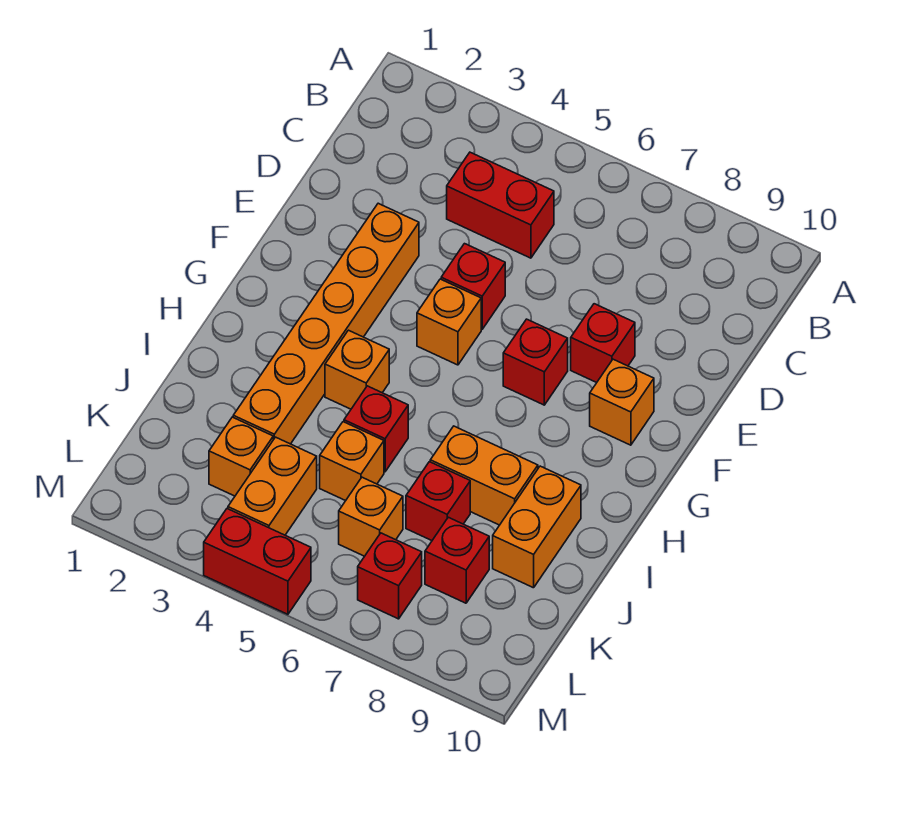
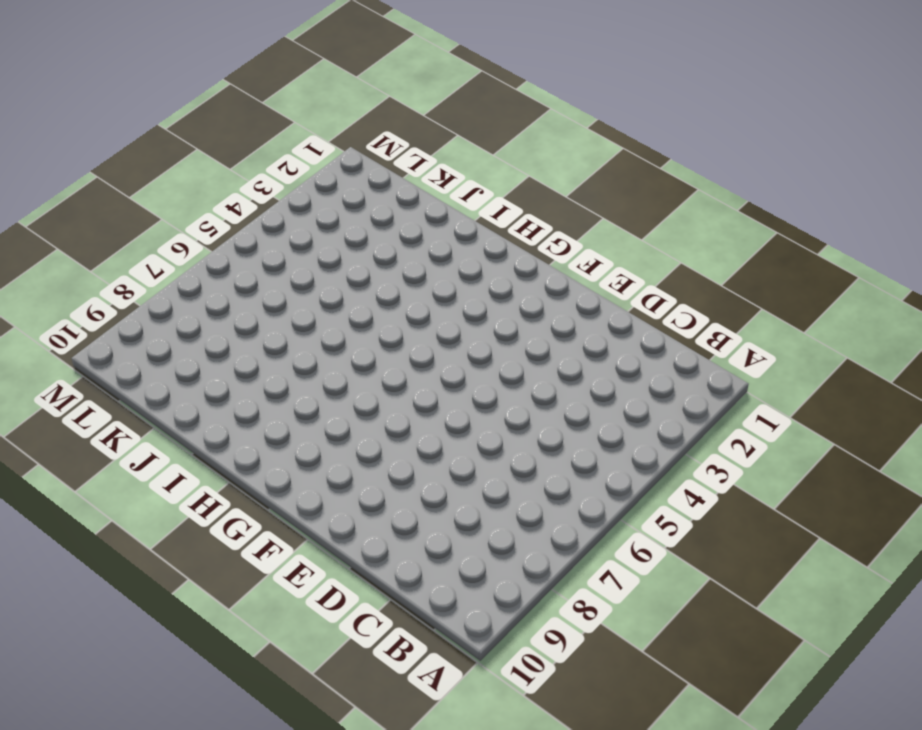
none -> red brick C4:C5 level 1
none -> orange brick E3:J3 level 1
none -> red brick E5 level 1

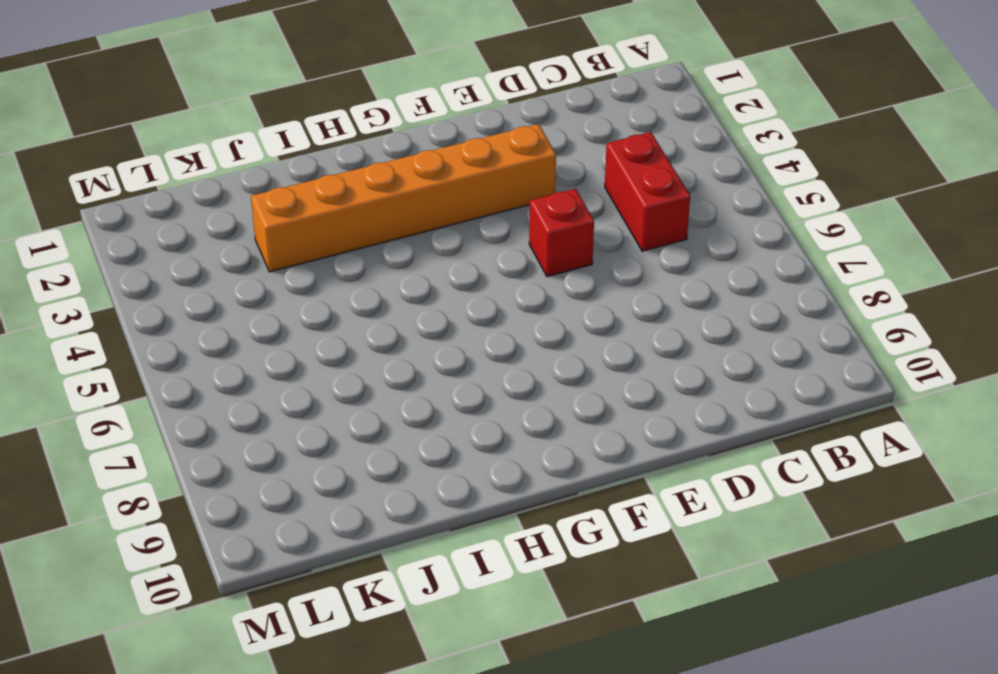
none -> red brick E8 level 1
none -> orange brick F5 level 1
none -> red brick F7 level 1

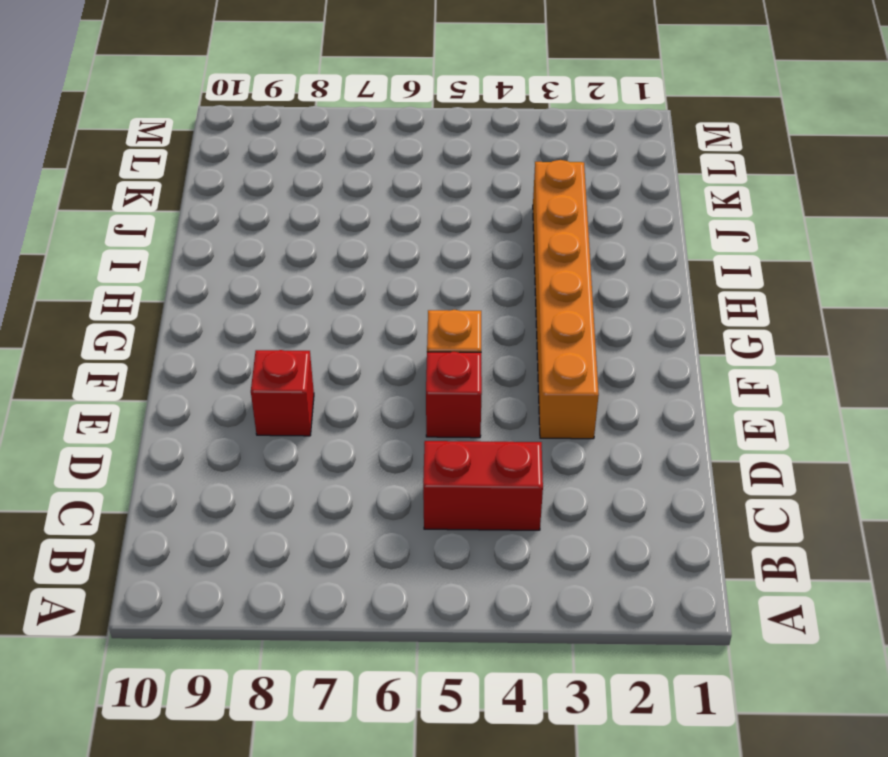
none -> red brick F7 level 1
none -> orange brick F9 level 1
none -> orange brick H4 level 1

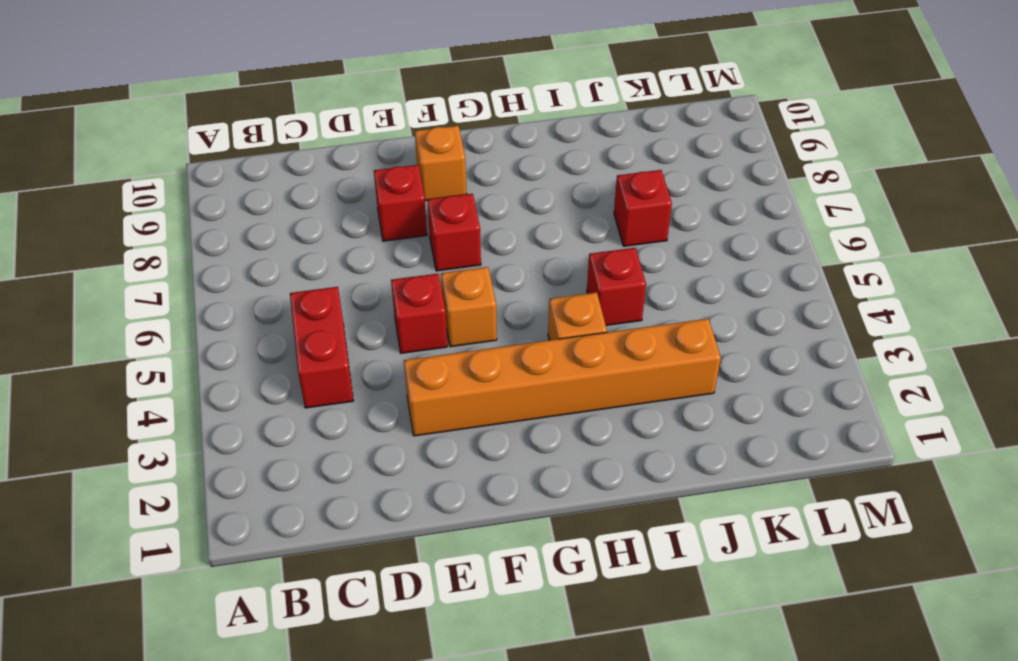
none -> orange brick I7:I8 level 1
none -> orange brick I9:J9 level 1
none -> orange brick J5 level 1

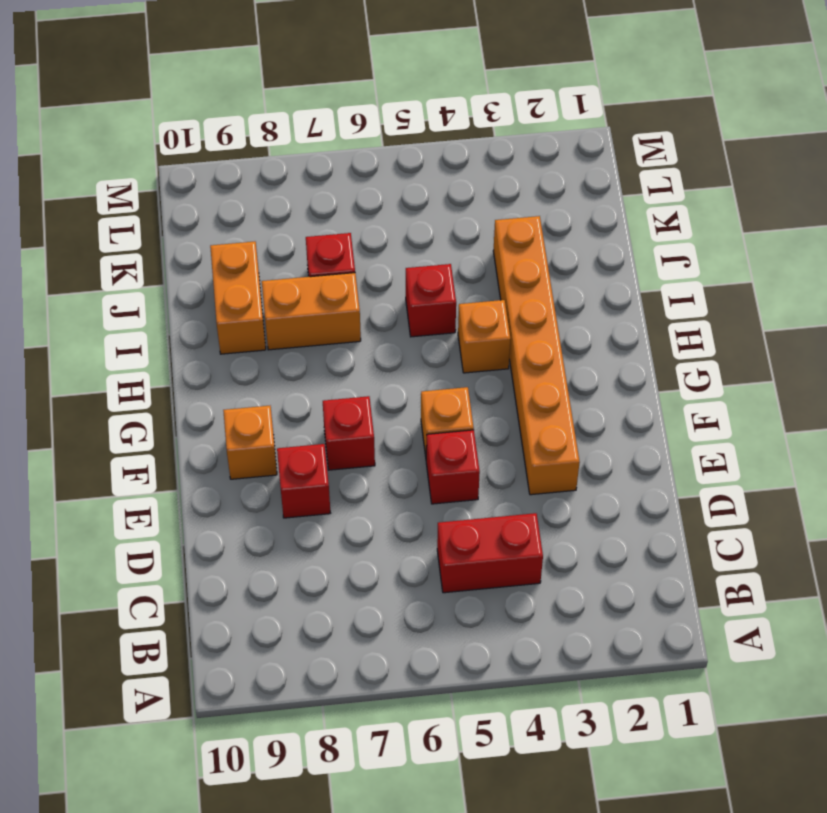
none -> orange brick J5 level 1
none -> orange brick K3 level 1
none -> orange brick K4:L4 level 1

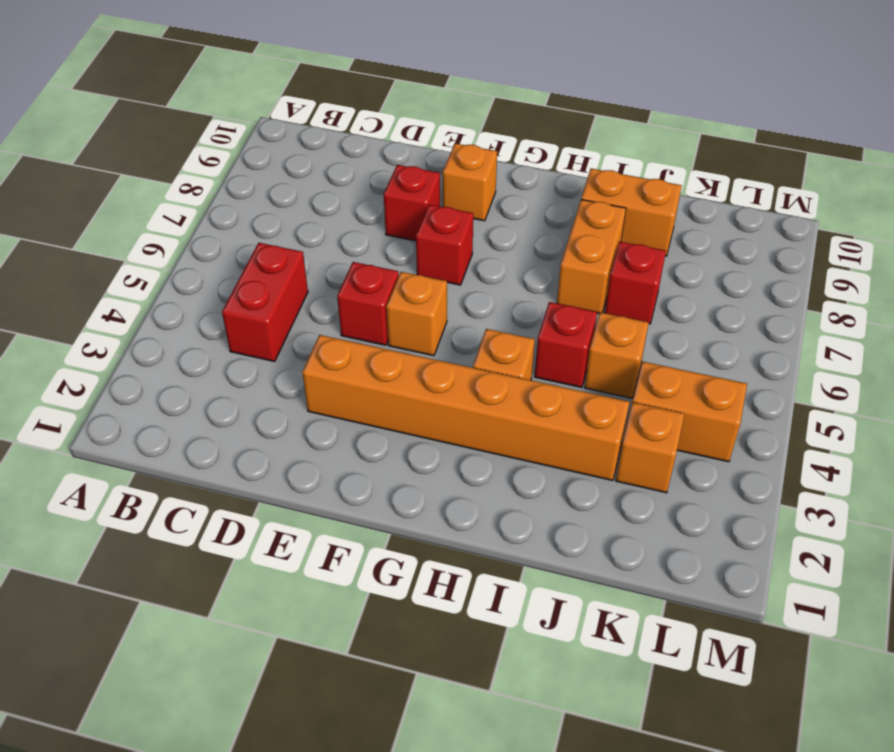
none -> orange brick K6 level 1
none -> red brick K8 level 1
none -> red brick L7 level 1

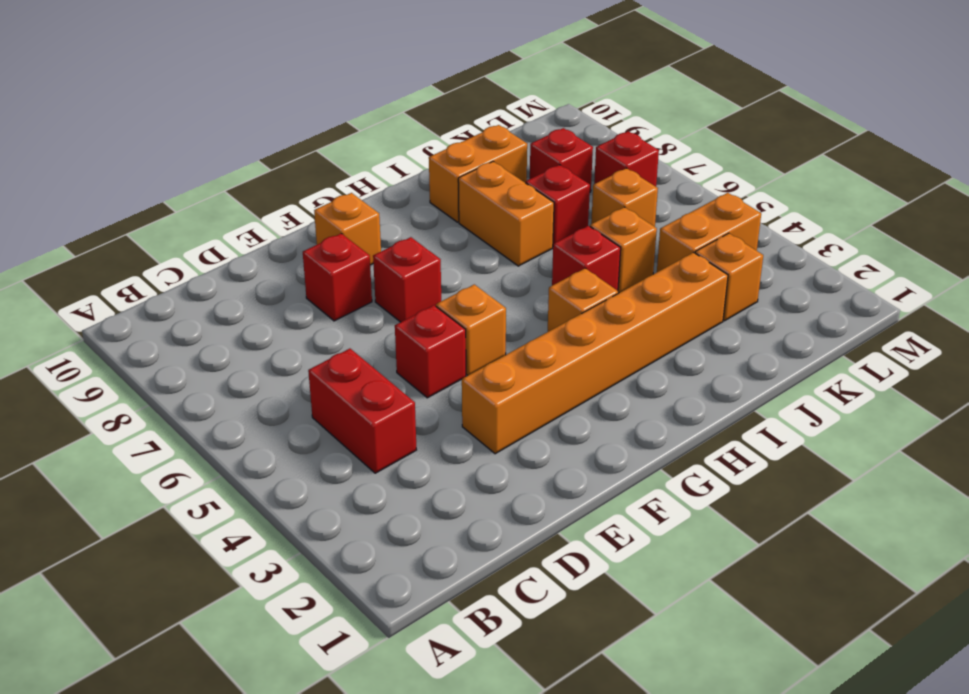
none -> red brick M4:M5 level 1

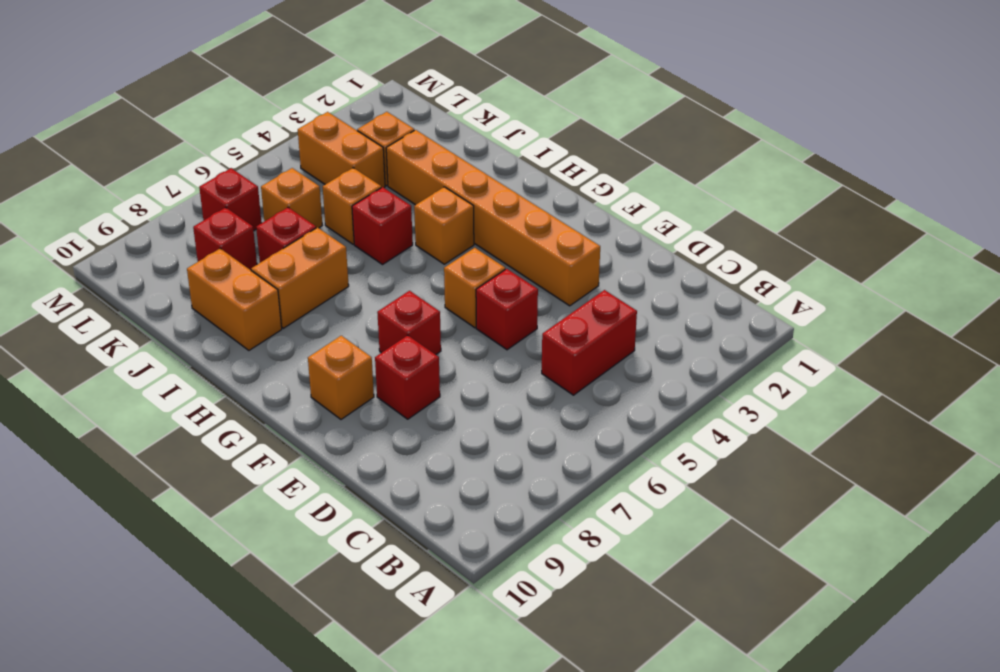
none -> red brick M4:M5 level 1

